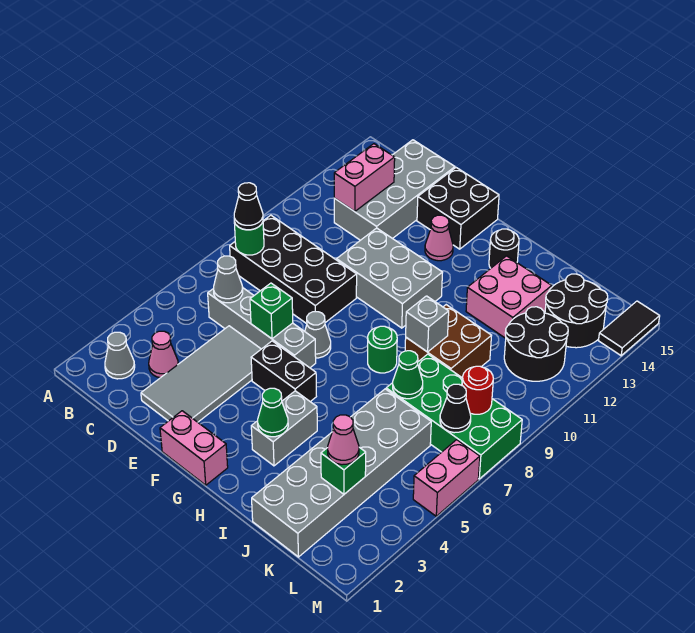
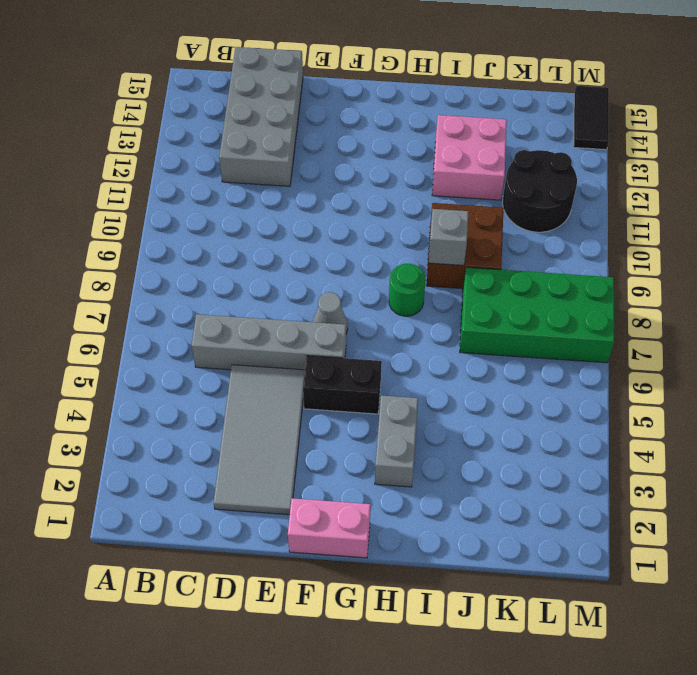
none -> grey cone B2 level 1
none -> black brick B8:E9 level 1
none -> pink cone C3 level 1
none -> grey brick E10:G11 level 1

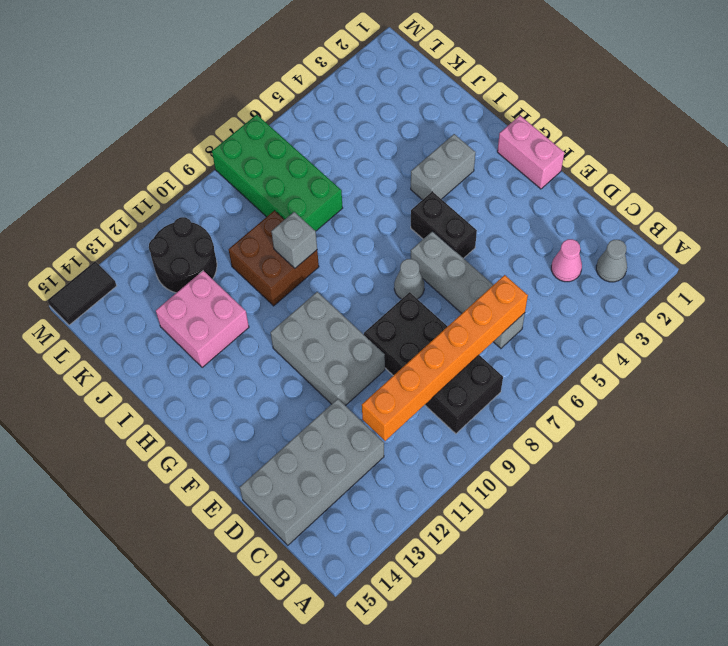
orange brick C6:C11 level 2 -> grey cone C6 level 2
none -> grey tile D2:E5 level 1
none -> black brick E14:F15 level 1
none -> pink cone F13 level 1
none -> green round brick H8 level 1

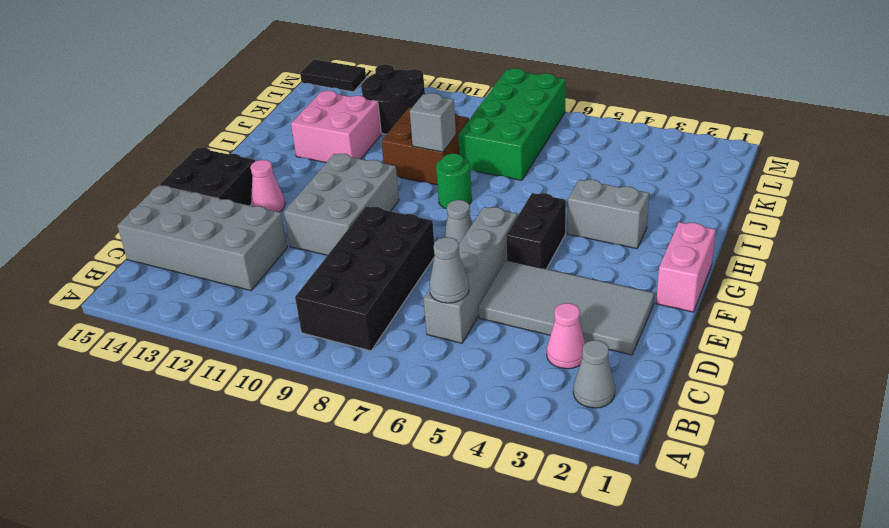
none -> black round brick H14 level 1
none -> grey brick J1:K6 level 1
none -> black round brick K13:L14 level 1
none -> pink brick M5:M6 level 1

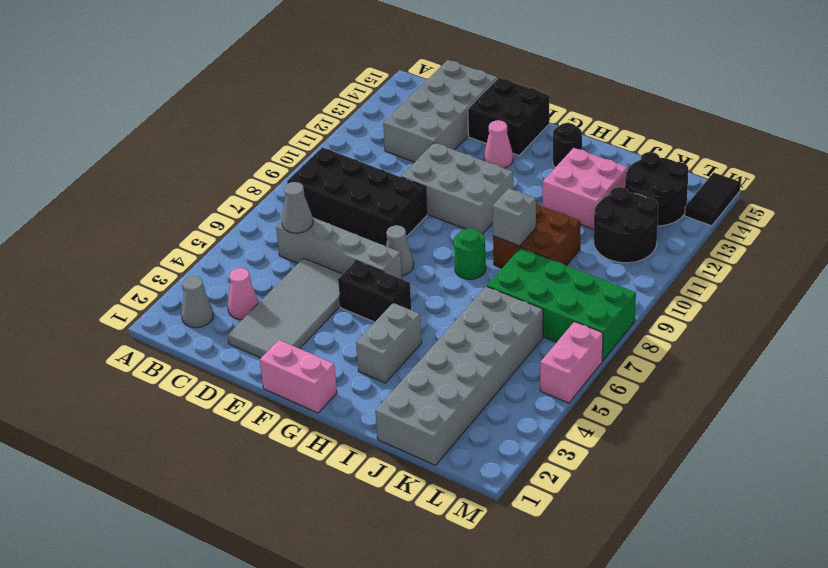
none -> green round brick B8 level 2
none -> pink brick C12:C13 level 2
none -> green brick E6 level 2
none -> green cone H3 level 2

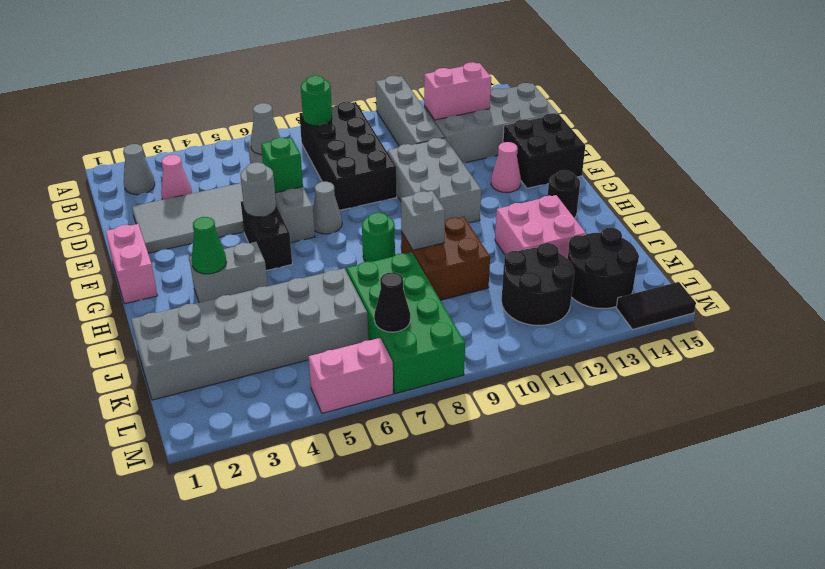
grey brick A11:D11 level 1 -> none
grey round brick F5 level 2 -> none
none -> green cone J7 level 2
none -> green brick K3 level 2
none -> red round brick L8 level 2
none -> black cone B8 level 3

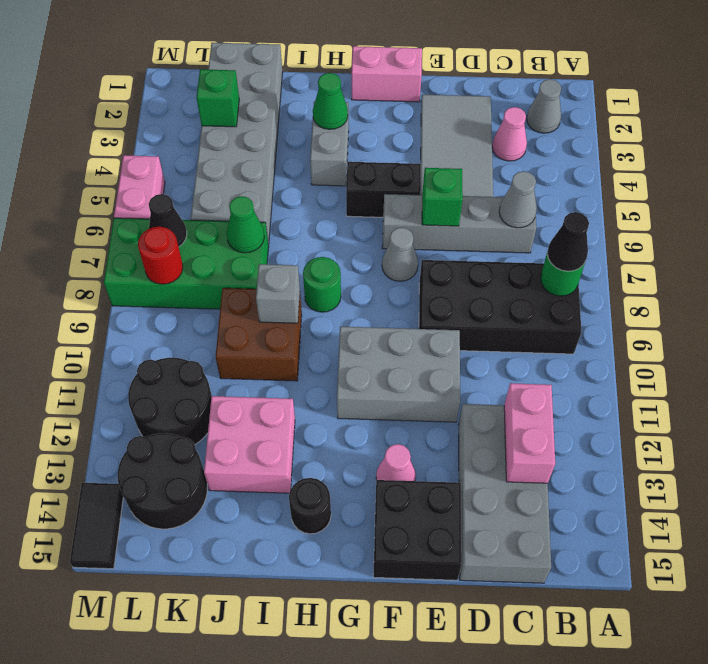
none -> pink cone K3 level 3

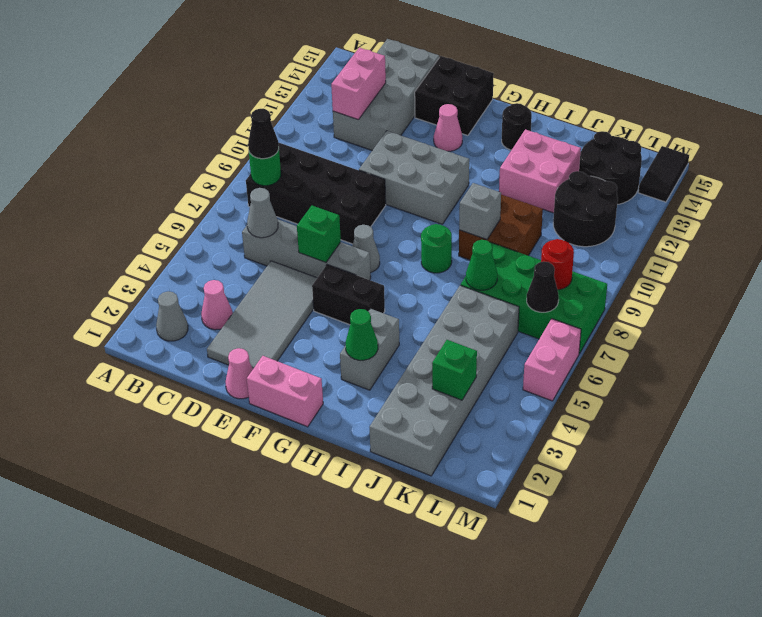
pink cone E1 level 1 -> pink cone K3 level 3

